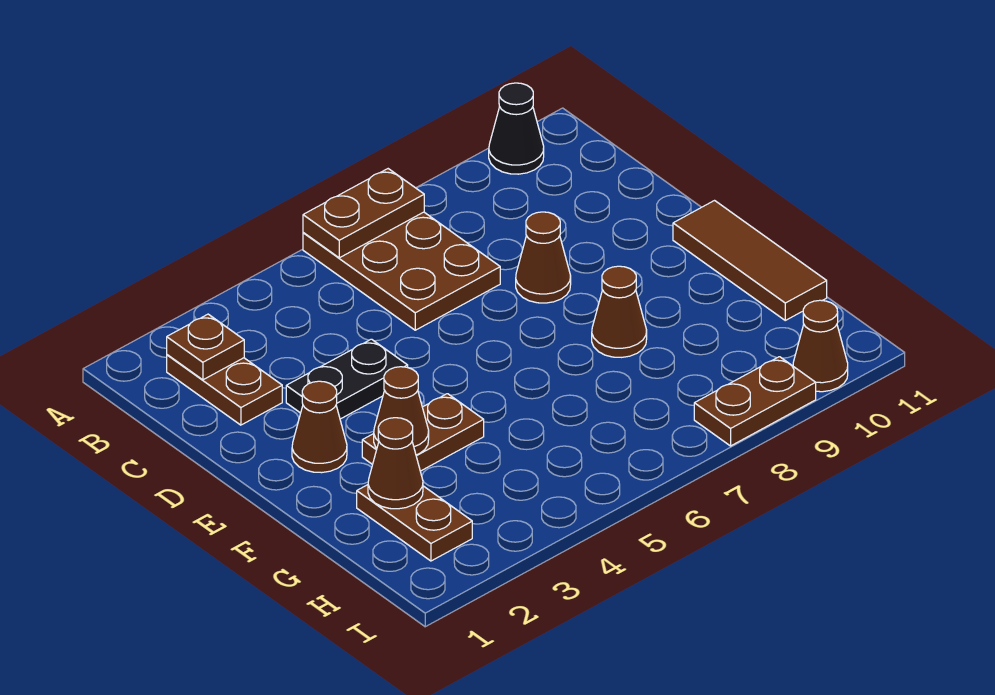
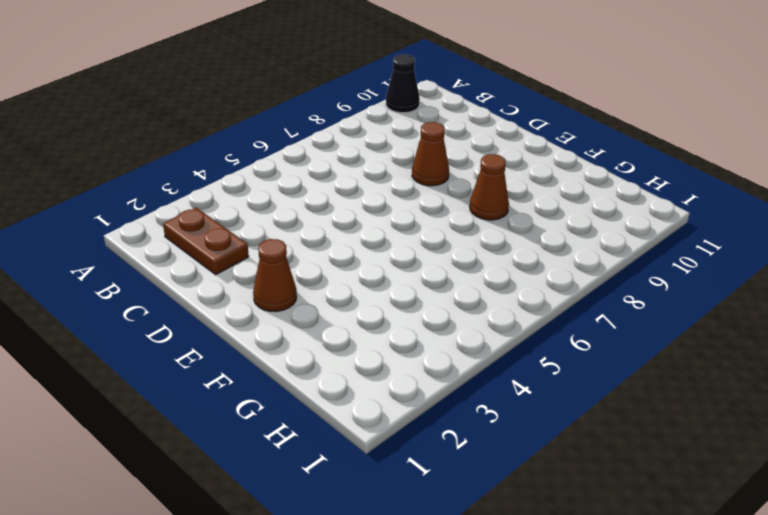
none -> brown plate A6:C7 level 1
none -> black plate D3:D4 level 1
none -> brown tile E11:G11 level 1

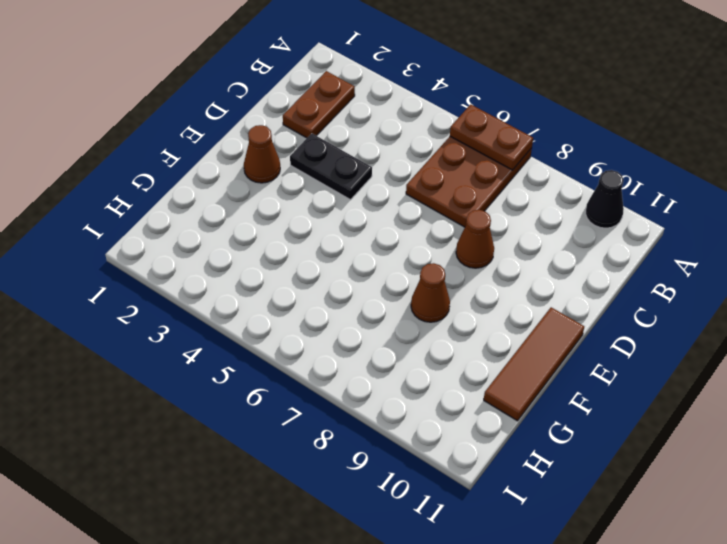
none -> brown plate F3:F4 level 1
none -> brown plate G2:H2 level 1
none -> brown plate I8:I9 level 1

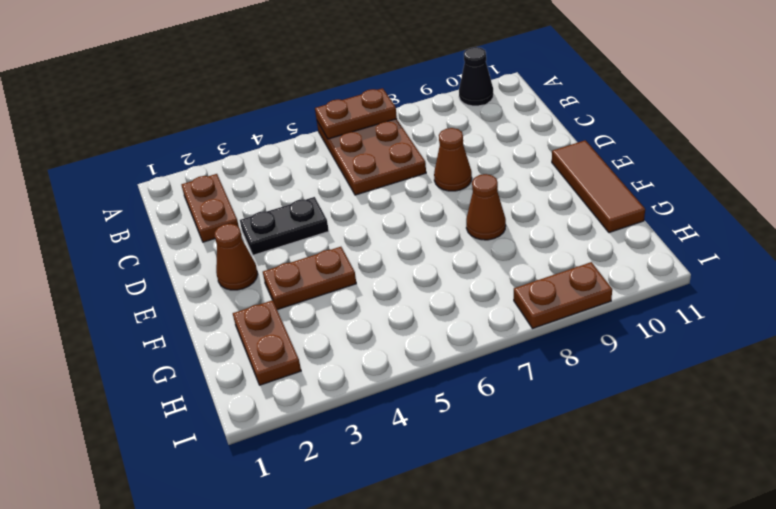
none -> brown cone I10 level 1
none -> brown plate B2 level 2
none -> brown cone F3 level 2

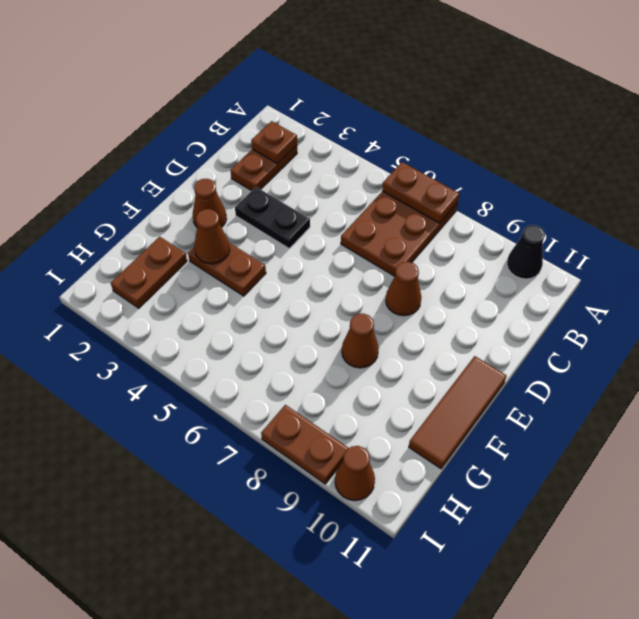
none -> brown cone G2 level 2

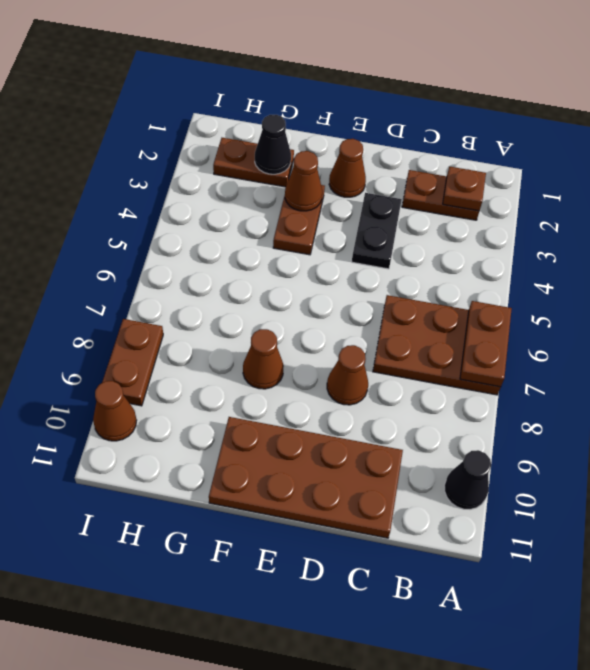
brown plate C10:F11 level 1 -> brown tile E11:G11 level 1
black cone G2 level 2 -> brown cone G2 level 2

